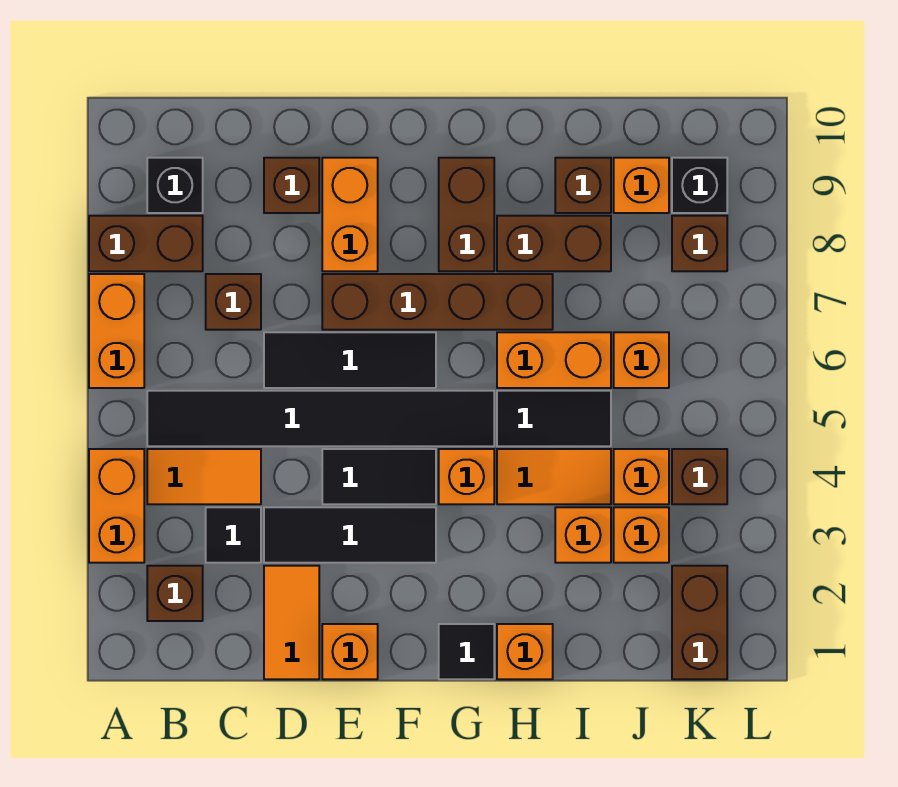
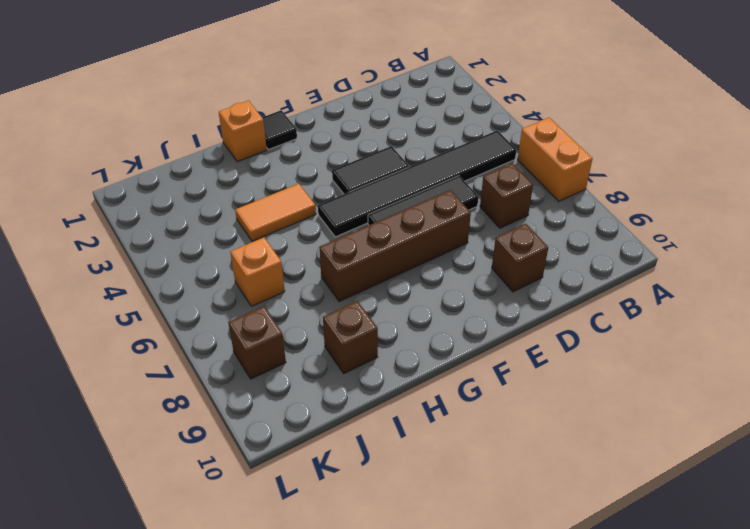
none -> orange brick A3:A4 level 1
none -> brown brick A8:B8 level 1
none -> brown brick B2 level 1
none -> orange tile B4:C4 level 1

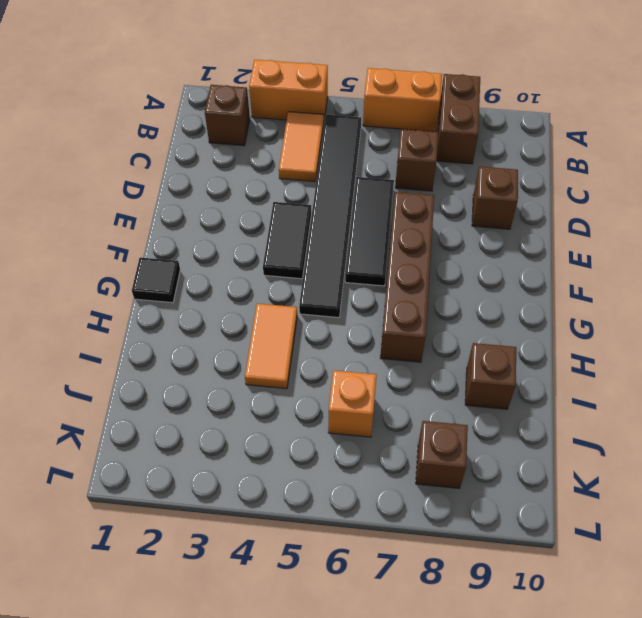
none -> black brick B9 level 1
none -> black tile C3 level 1
none -> orange tile D1:D2 level 1
none -> black tile D3:F3 level 1

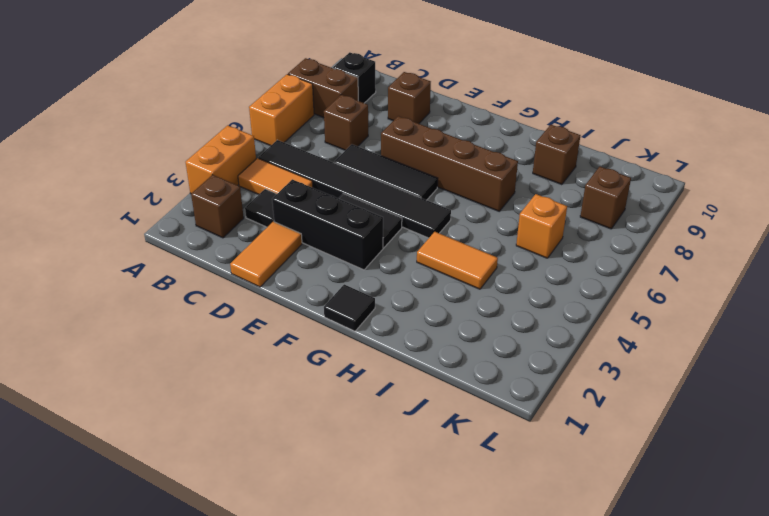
black brick D3:F3 level 1 -> black tile D3:F3 level 1
none -> orange brick E1 level 1
none -> orange brick E8:E9 level 1
none -> orange brick G4 level 1
none -> brown brick G8:G9 level 1

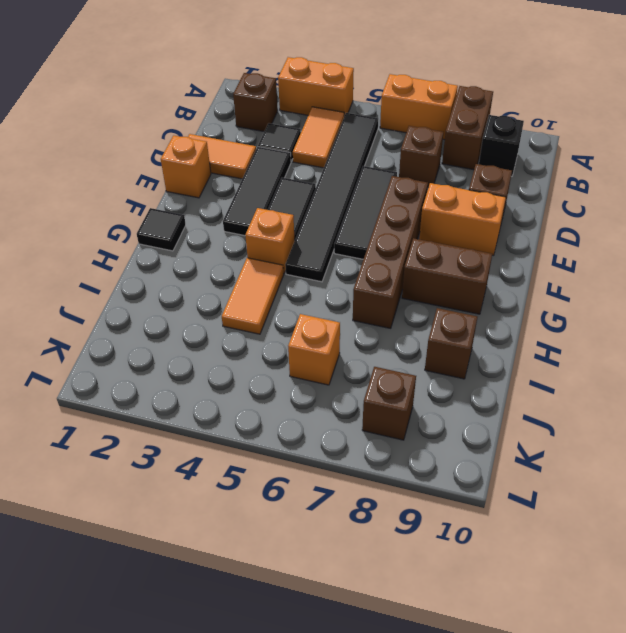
none -> orange brick H1 level 1
none -> black tile H5:I5 level 1
none -> orange brick H6:I6 level 1
none -> brown brick H8:I8 level 1

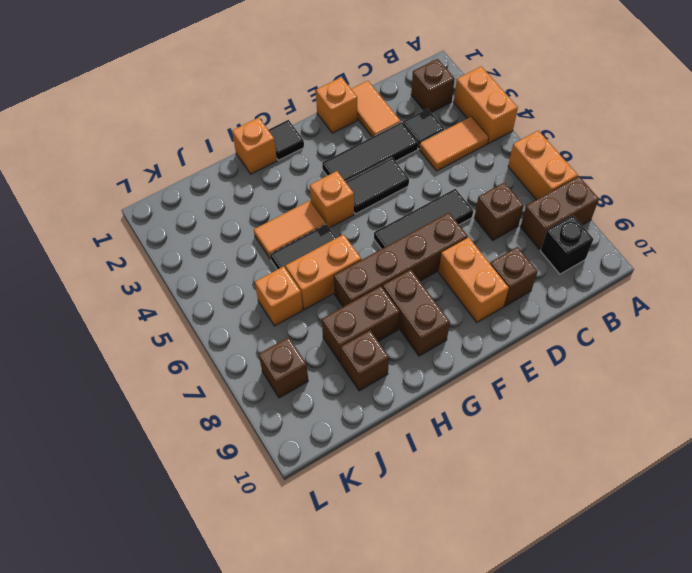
none -> black tile B5:G5 level 1
none -> orange brick I3 level 1
none -> orange brick J3 level 1
none -> orange brick J4 level 1

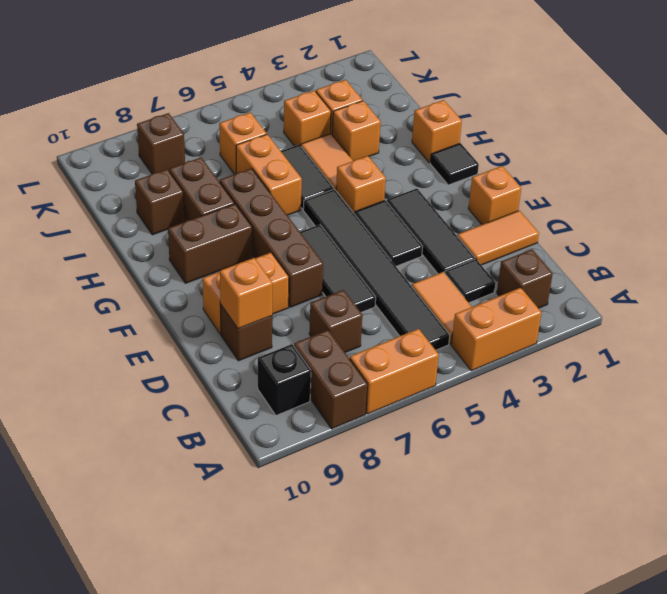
orange brick D9 level 2 -> orange brick J9 level 1
none -> brown brick K1:K2 level 1
none -> brown brick K4 level 1
none -> black brick K9 level 1

